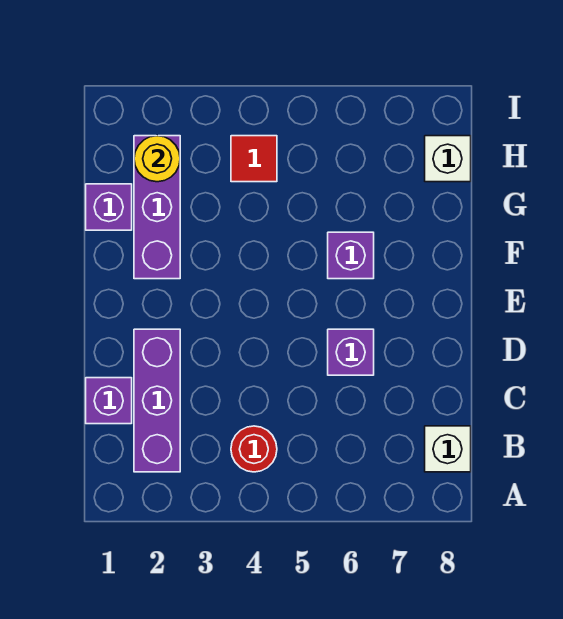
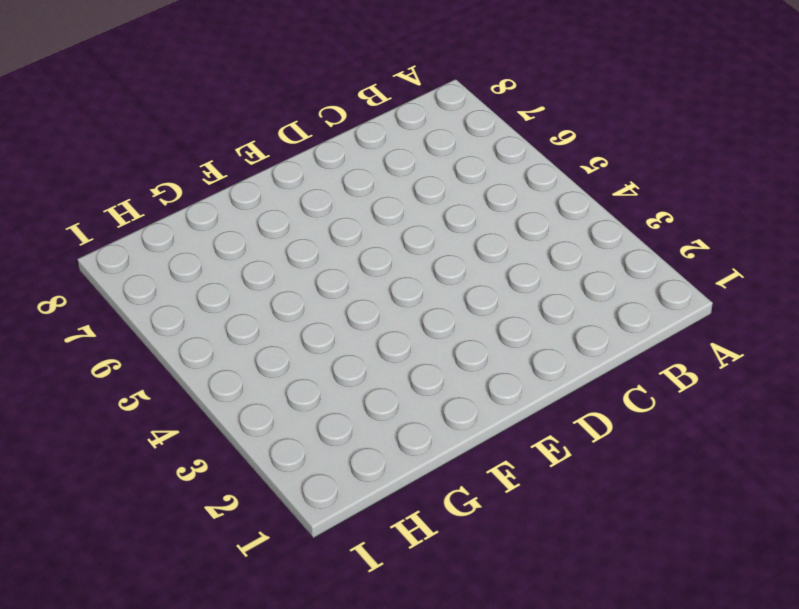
none -> purple brick B2:D2 level 1
none -> red round brick B4 level 1

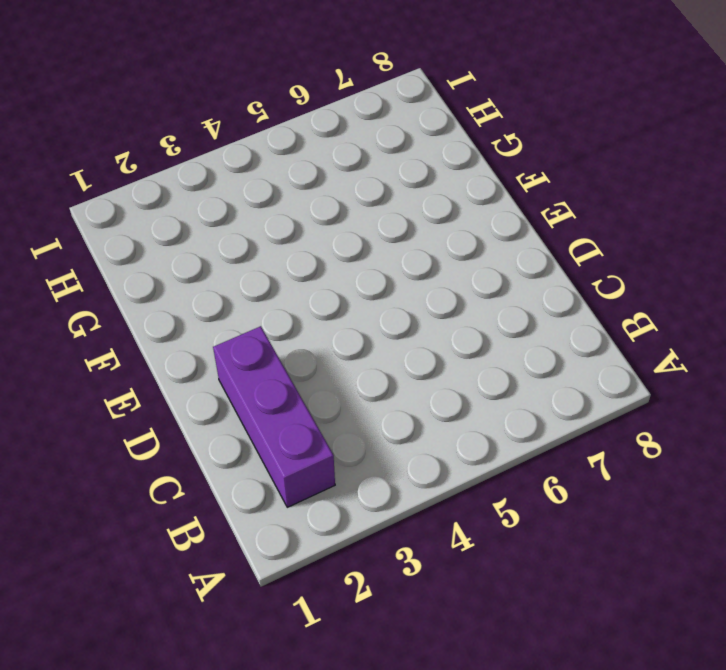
none -> red round brick B4 level 1
none -> white brick B8 level 1

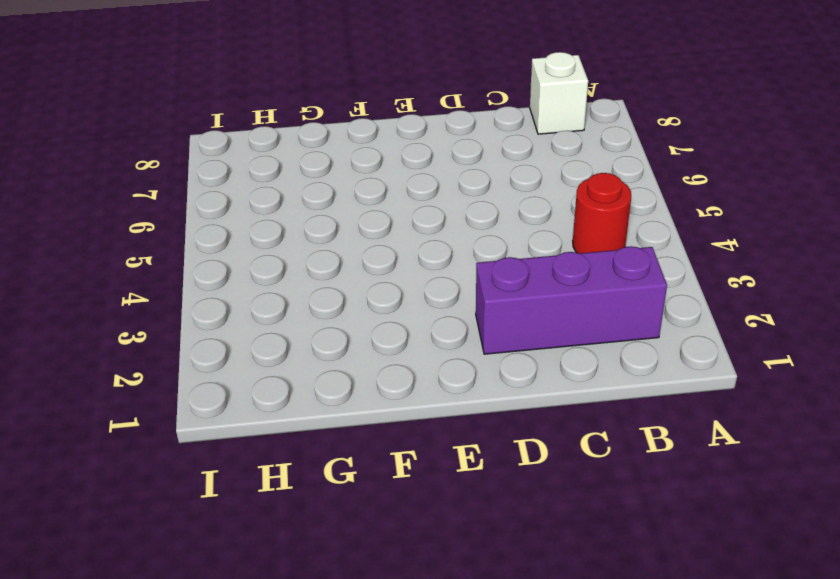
none -> purple brick C1 level 1
none -> purple brick D6 level 1

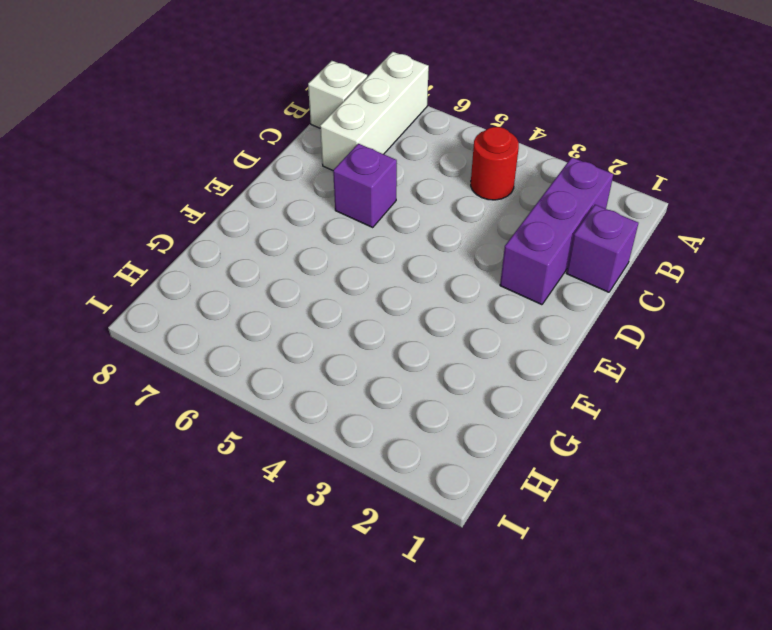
white brick A7:C7 level 1 -> none
none -> purple brick F2:H2 level 1
none -> purple brick F6 level 1

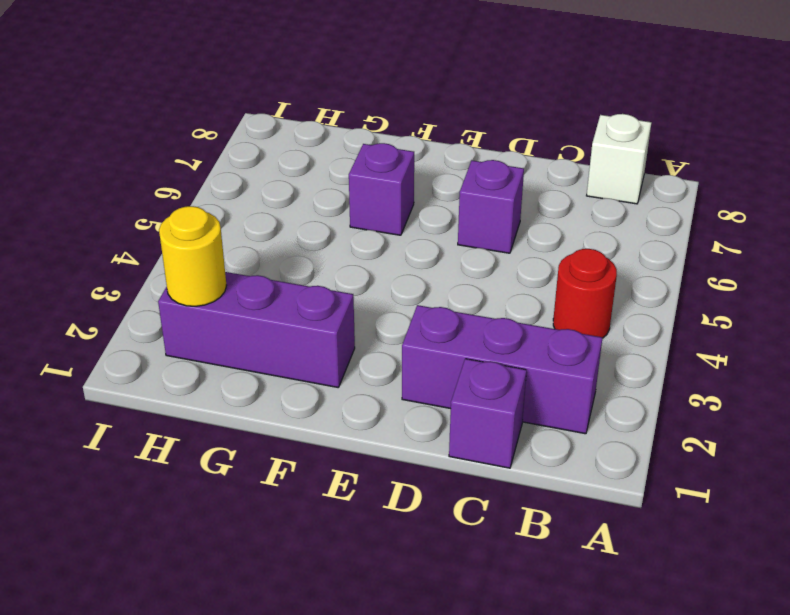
none -> purple brick G1 level 1
none -> red tile H4 level 1

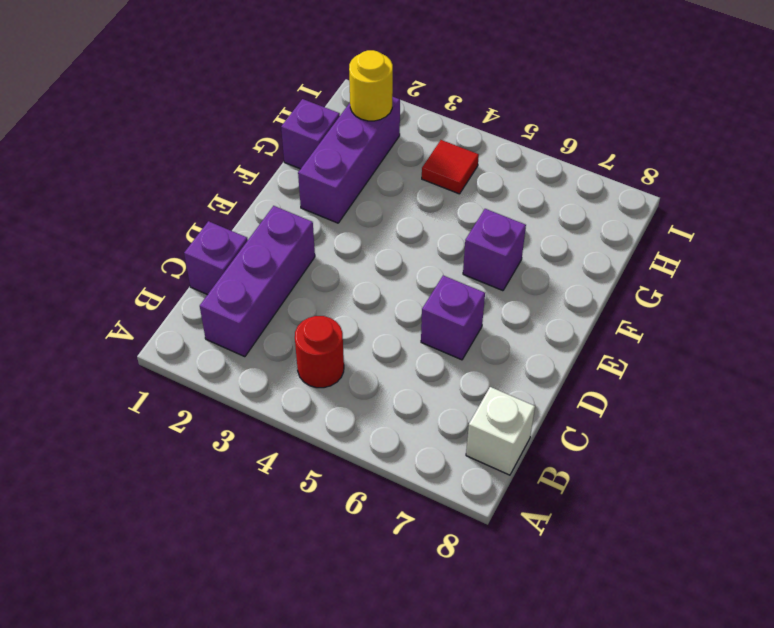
none -> white brick H8 level 1

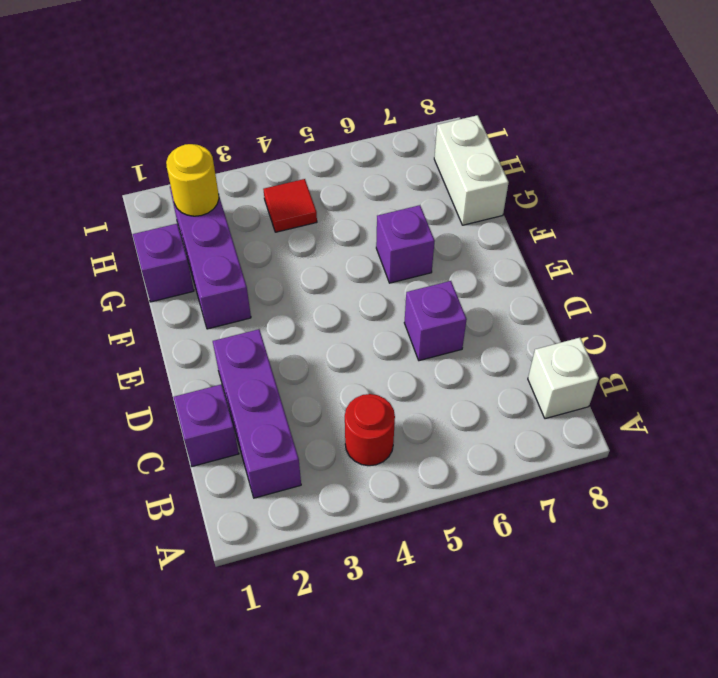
white brick G8:H8 level 1 -> white brick H8 level 1

